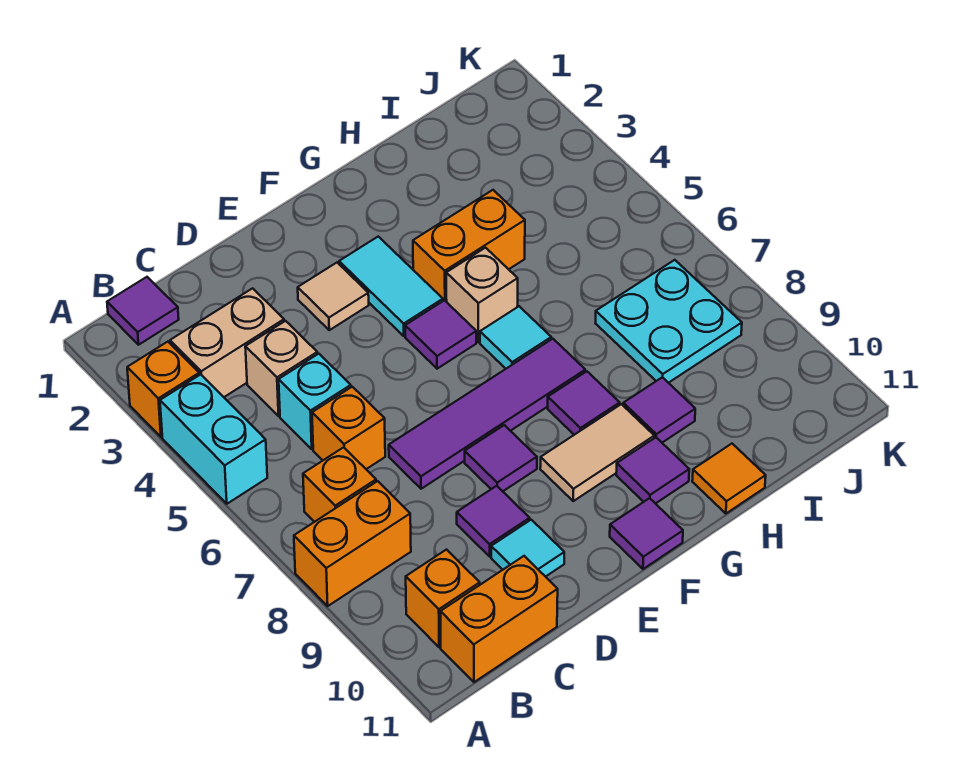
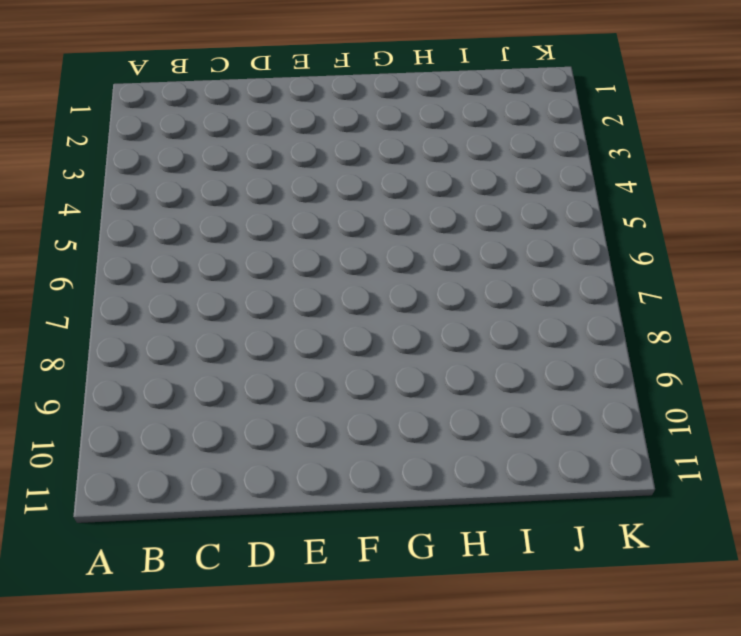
none -> orange brick A3 level 1
none -> cyan brick A4:A5 level 1
none -> orange brick A8:B8 level 1

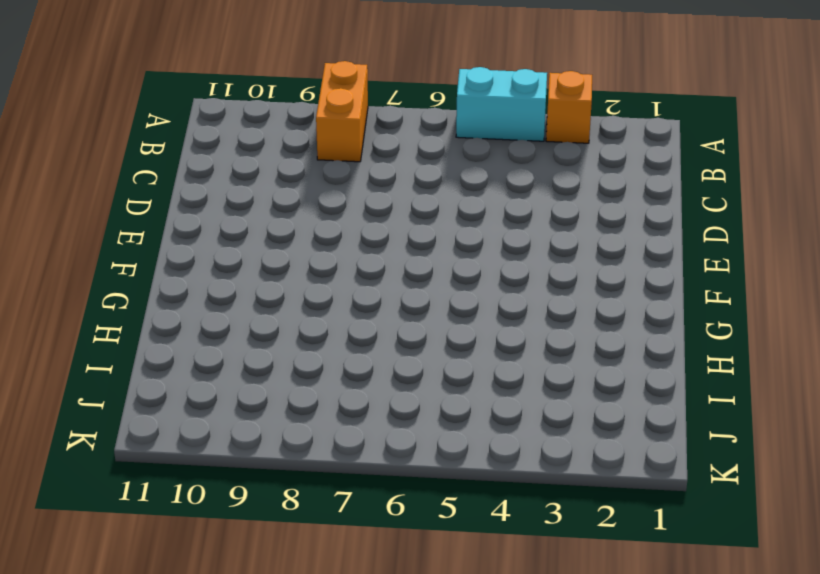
none -> purple tile B1 level 1
none -> tan brick B3:C3 level 1
none -> orange brick B7 level 1

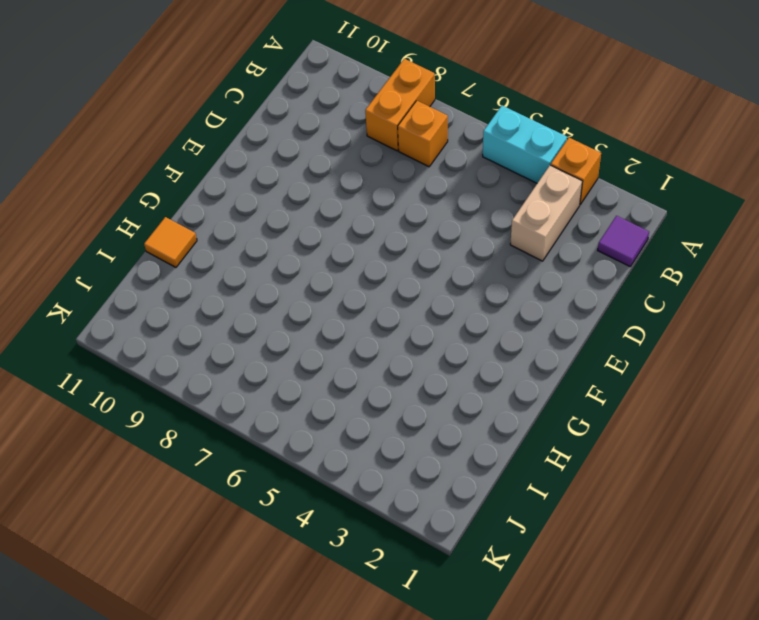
none -> orange brick B10 level 1
none -> orange brick B11:C11 level 1
none -> tan brick C4 level 1

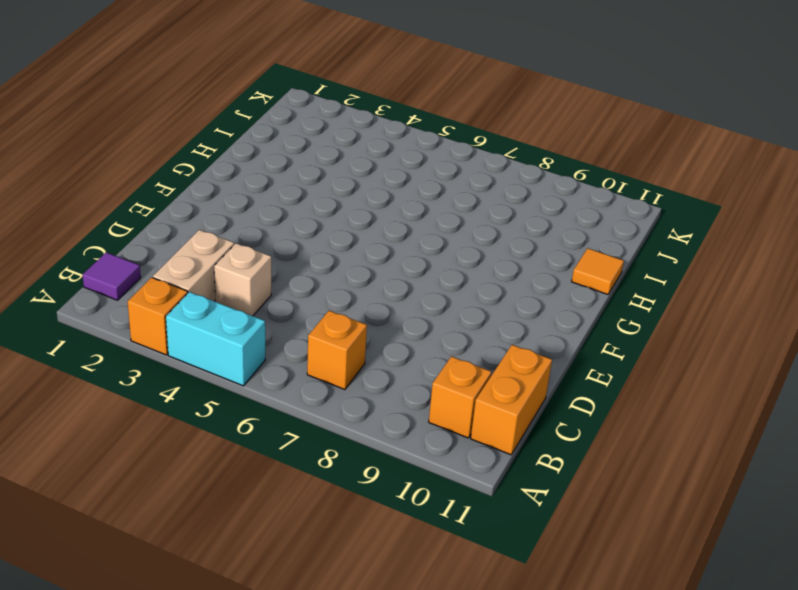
none -> orange brick A8:B8 level 1
none -> cyan brick C5 level 1
none -> orange brick C6 level 1

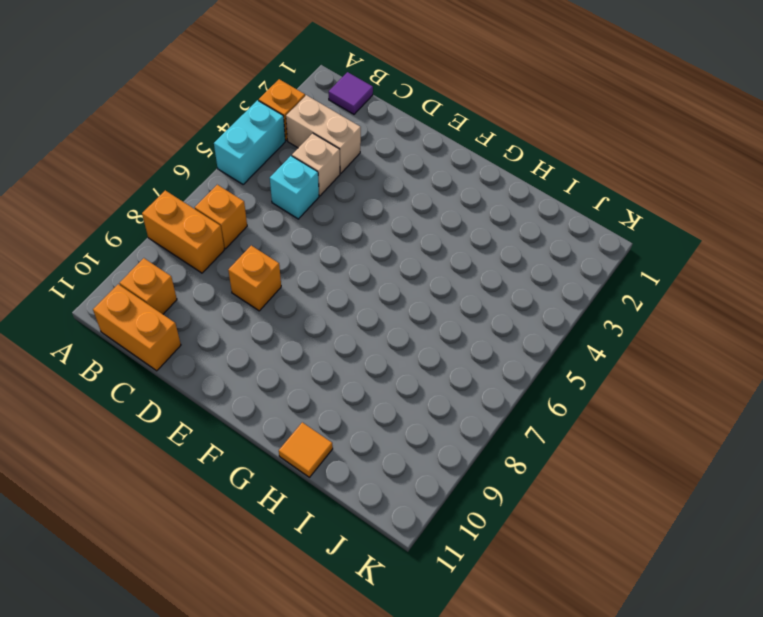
orange brick D8 level 1 -> orange brick C6 level 1
none -> purple tile D7:G7 level 1
none -> purple tile D9 level 1
none -> cyan tile D10 level 1

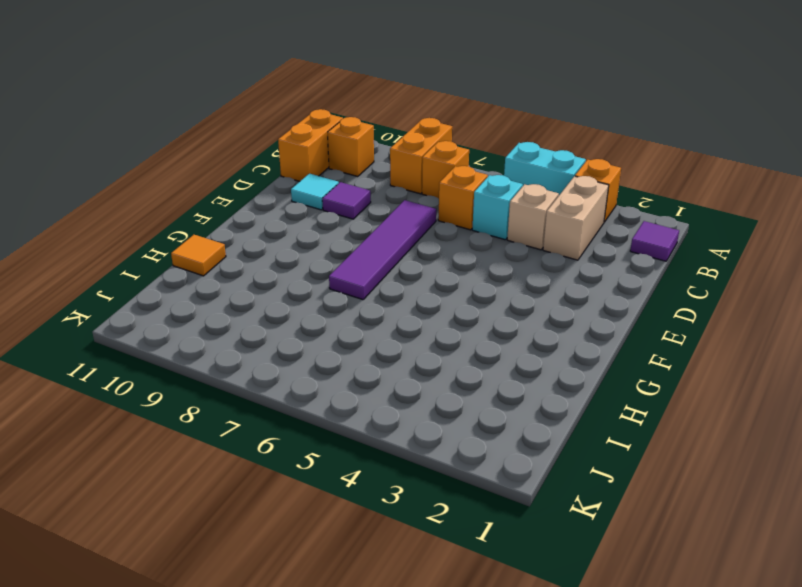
none -> tan tile E3 level 1
none -> purple tile E8 level 1
none -> cyan tile F3:F4 level 1

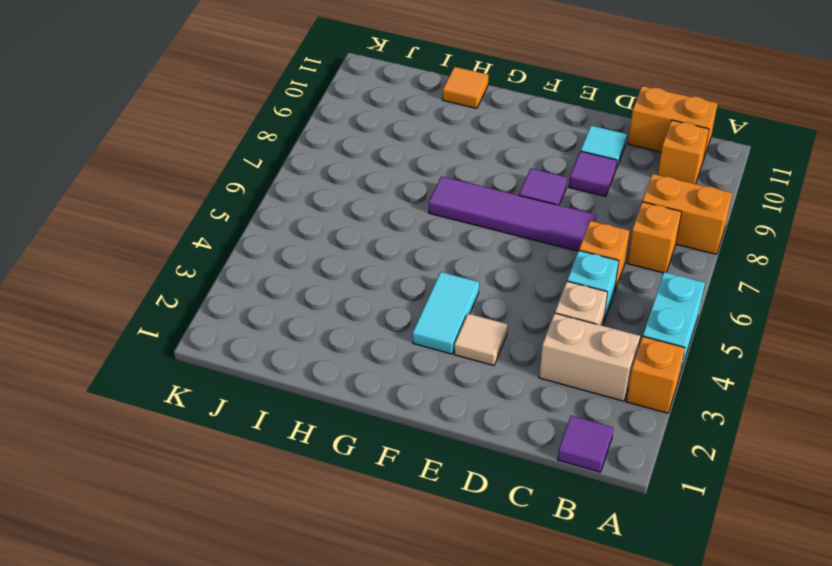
none -> purple tile F5 level 1
none -> tan tile F9:G9 level 1
none -> purple tile F11 level 1

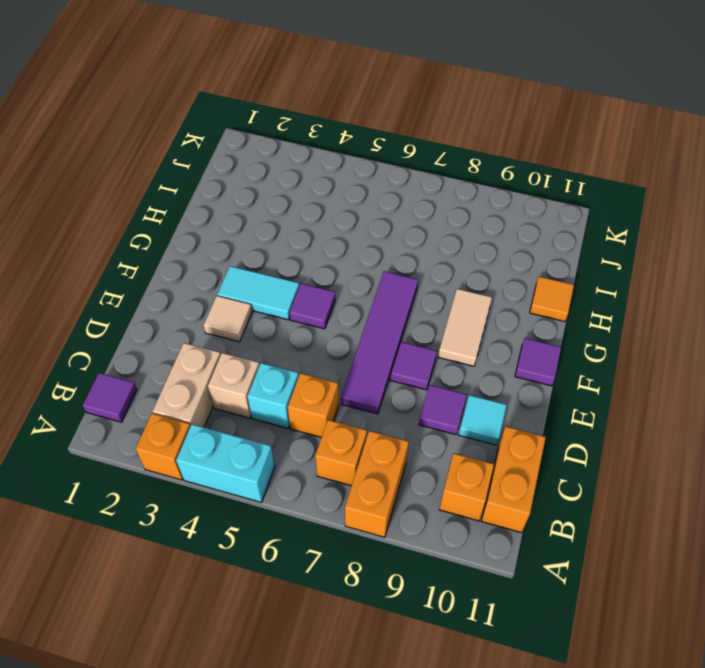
none -> orange brick G4:H4 level 1
none -> tan brick G5 level 1
none -> cyan tile G6 level 1

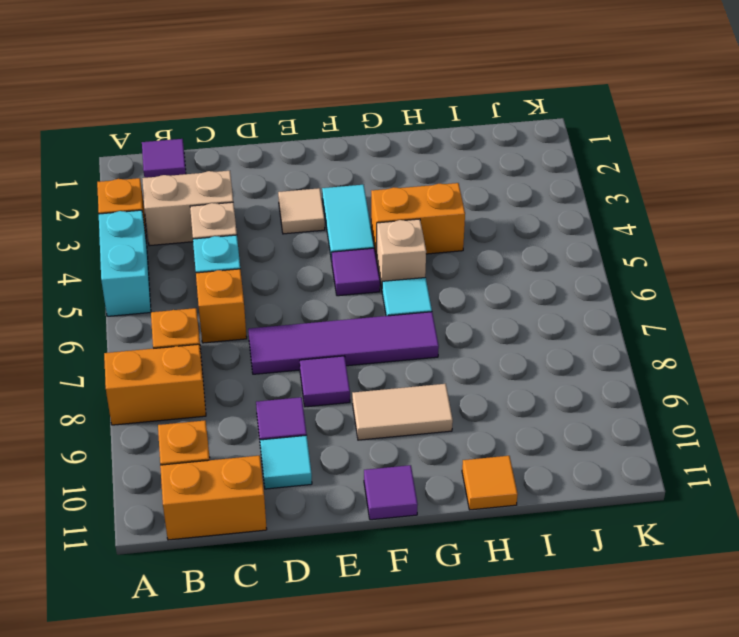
none -> purple tile G8 level 1
none -> purple tile G10 level 1
none -> purple tile H9 level 1

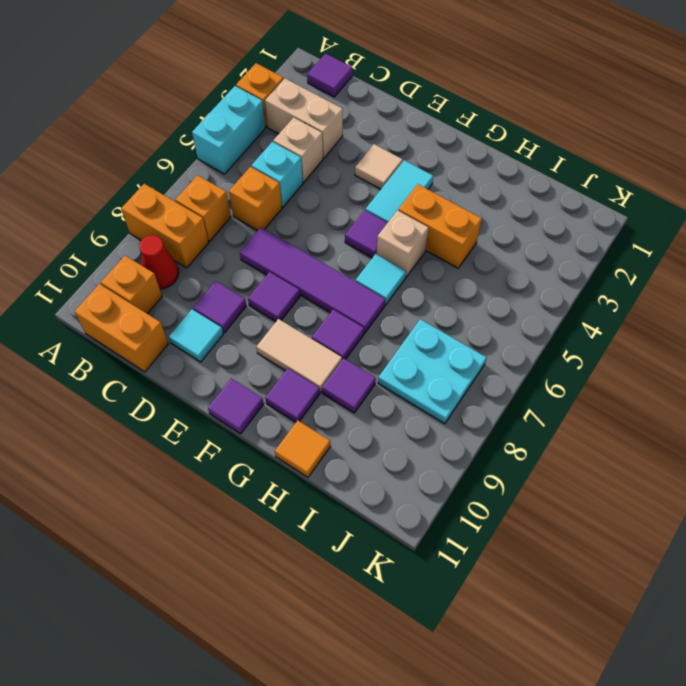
red cone B9 level 1 -> none

